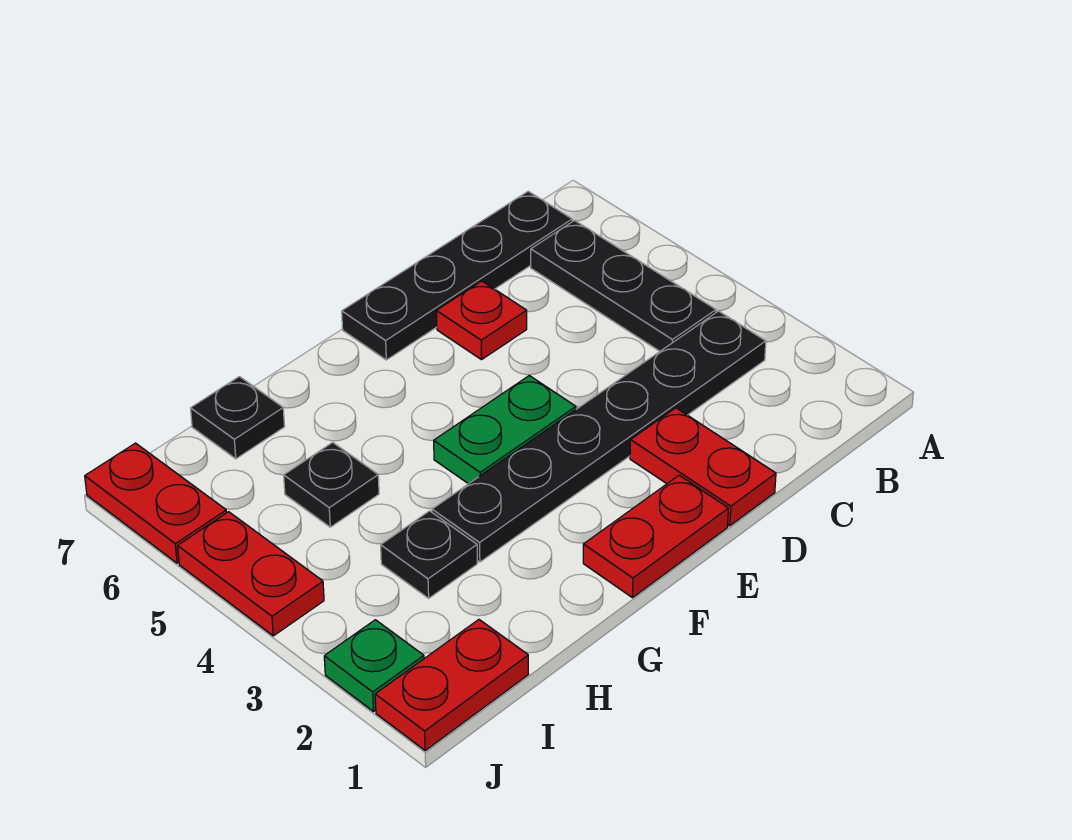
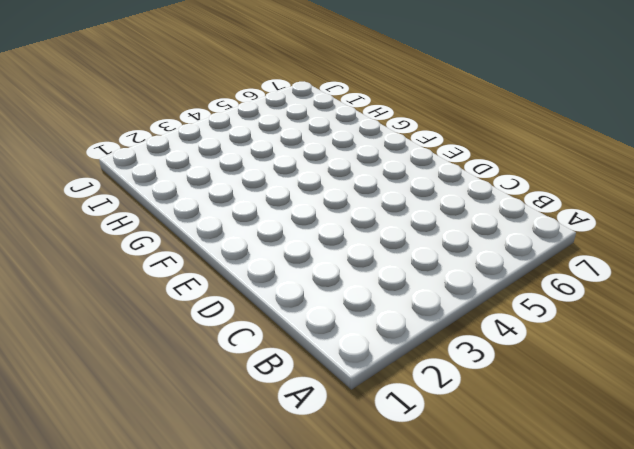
none -> black plate B3:G3 level 1
none -> black plate B4:B6 level 1
none -> black plate B7:E7 level 1

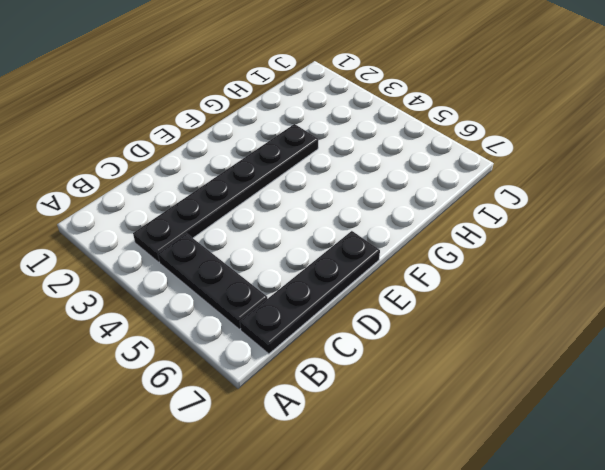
none -> red plate D1:D2 level 1
none -> red plate D6 level 1
none -> red plate E1:F1 level 1

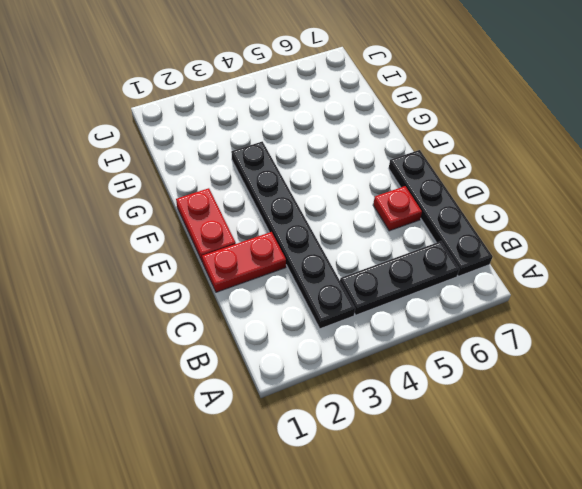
none -> green plate E4:F4 level 1
none -> black plate H3 level 1
none -> black plate H5 level 1

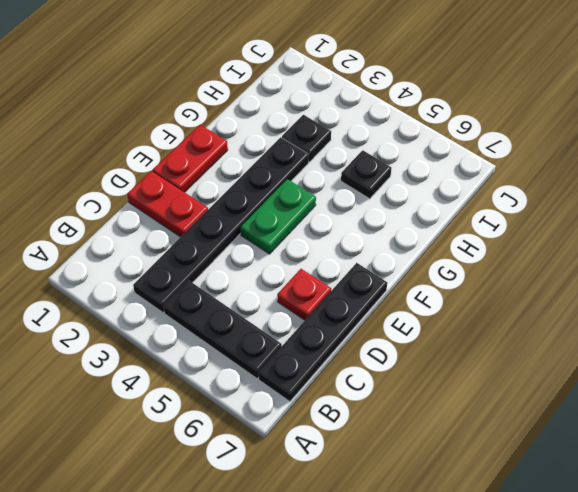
none -> black plate H7 level 1
none -> red plate I1:J1 level 1
none -> green plate J2 level 1

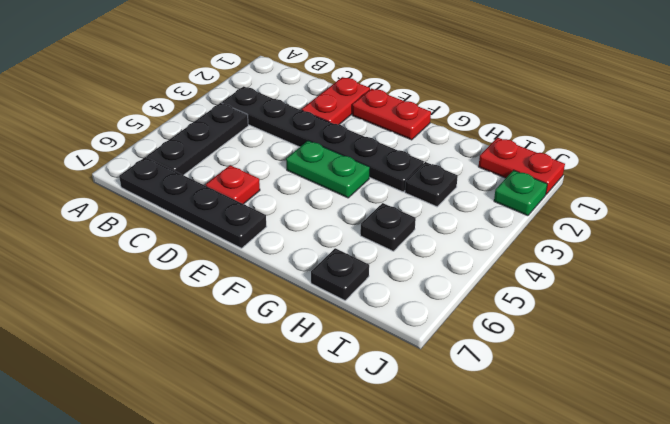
none -> red plate J4:J5 level 1
none -> red plate J6:J7 level 1

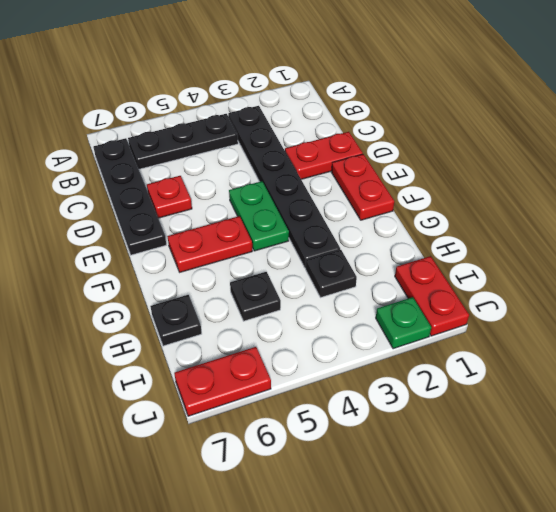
red plate F5:F6 level 1 -> red plate J4:J5 level 1

